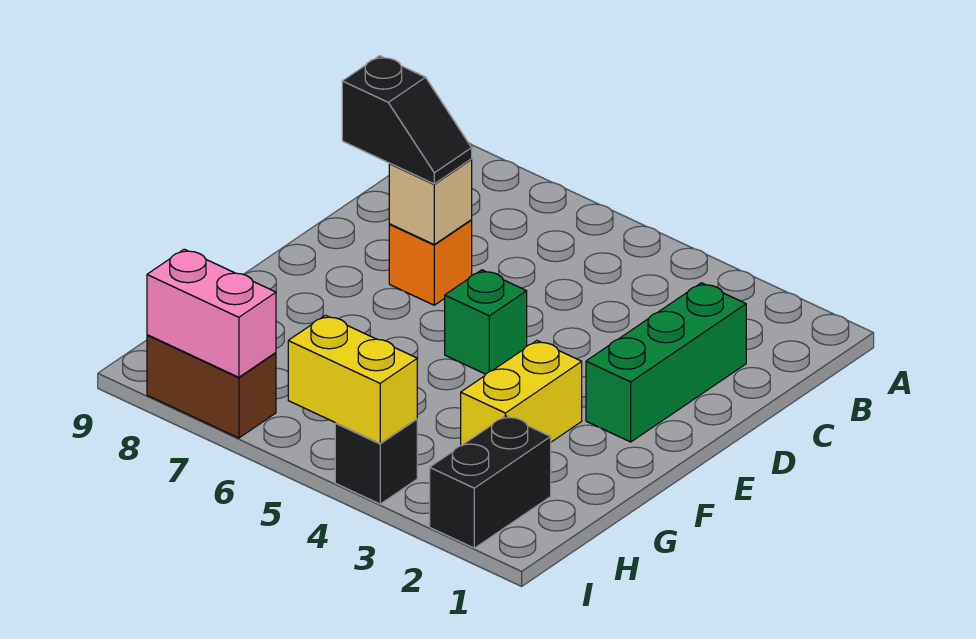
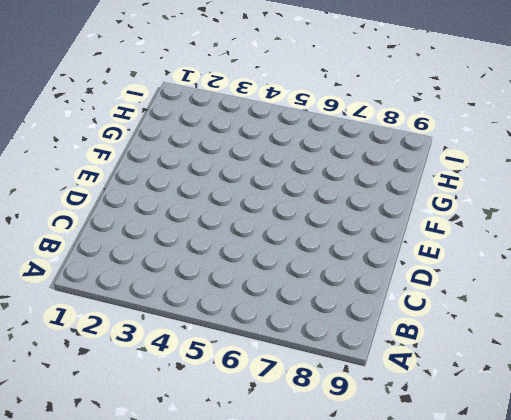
none -> green brick C2:E2 level 1
none -> orange brick D7 level 1

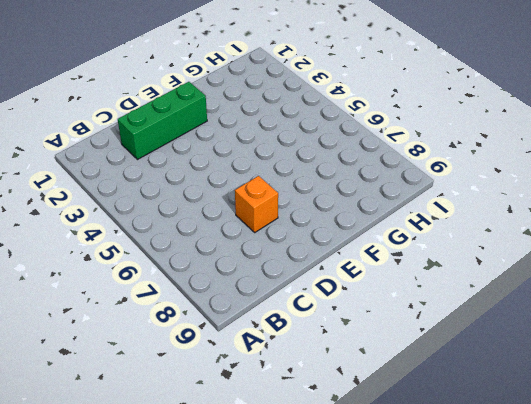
none -> green brick E5 level 1
none -> yellow brick F3:G3 level 1

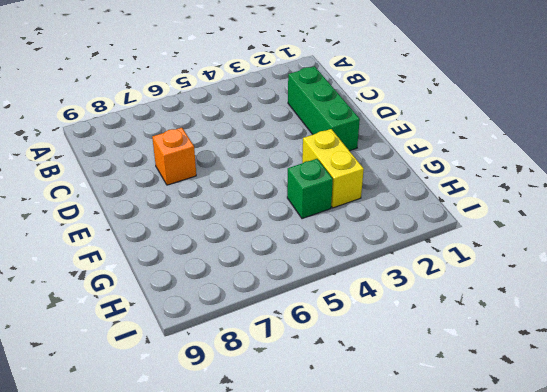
green brick G4 level 1 -> green brick E5 level 1
none -> black brick H2:I2 level 1
none -> black brick I4 level 1

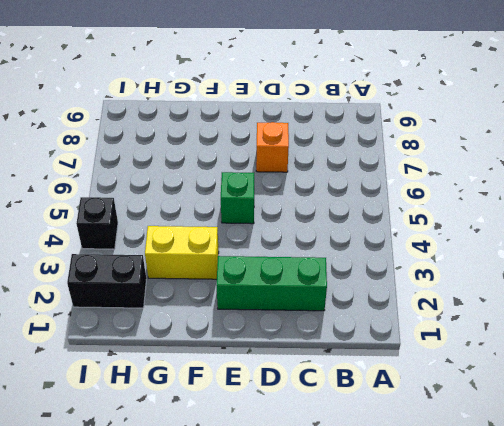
none -> brown brick I7:I8 level 1
none -> tan brick D7 level 2

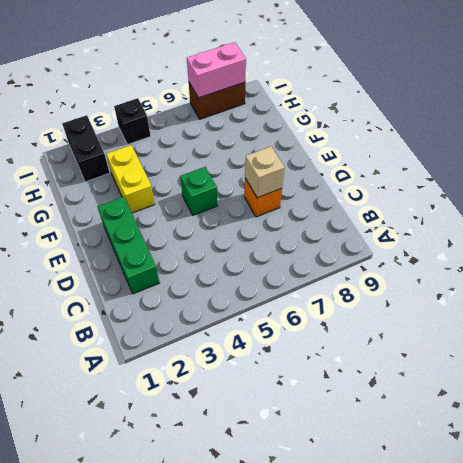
none -> yellow brick I4:I5 level 2
none -> black slope D7:D8 level 3 top 8

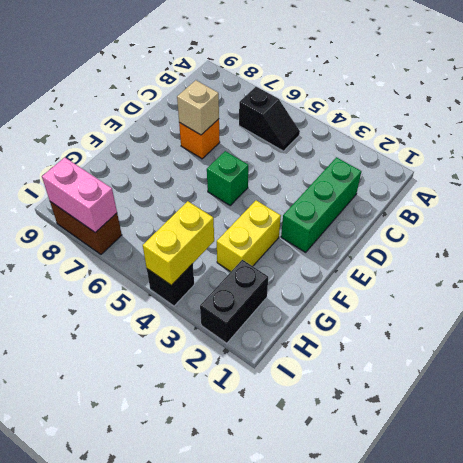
black slope B5:B6 level 1 top 6 -> black slope D7:D8 level 3 top 8
yellow brick H4:I4 level 2 -> yellow brick I4:I5 level 2

